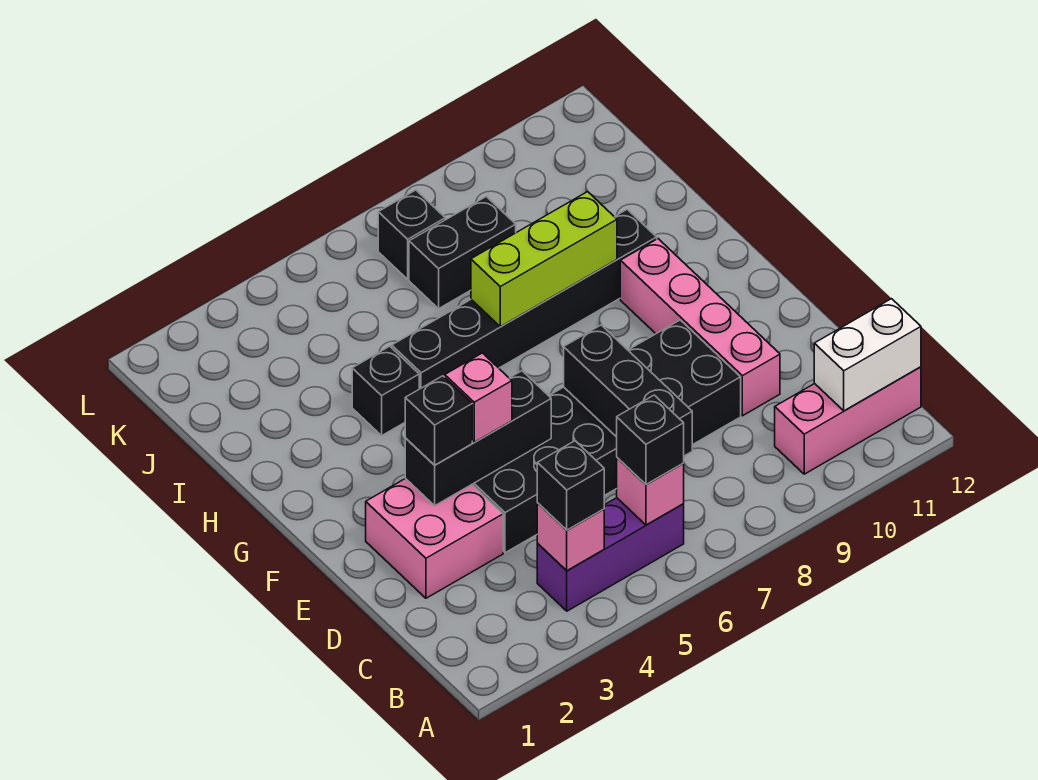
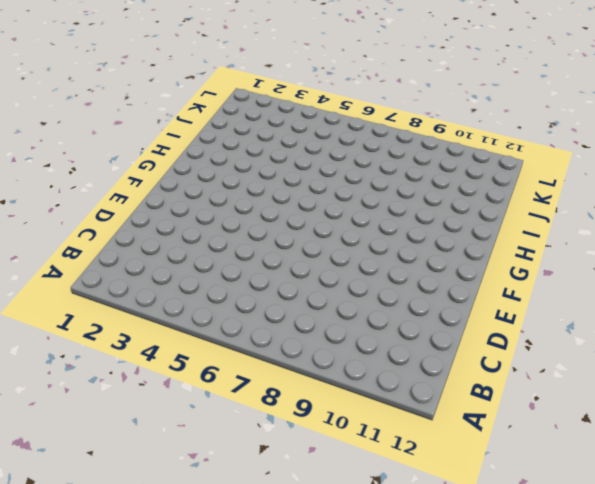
none -> purple brick B4:B6 level 1
none -> pink brick B10:B12 level 1
none -> pink brick D2:E3 level 1

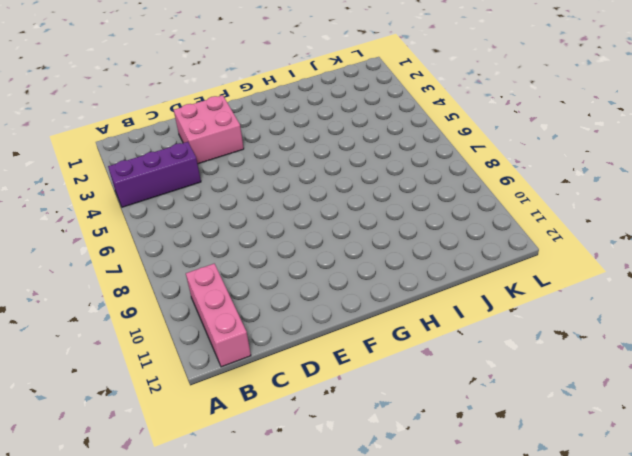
purple brick A4:C4 level 1 -> purple brick B4:B6 level 1
none -> black brick D4:E9 level 1
none -> pink brick D10:G10 level 1
none -> black brick H4 level 1

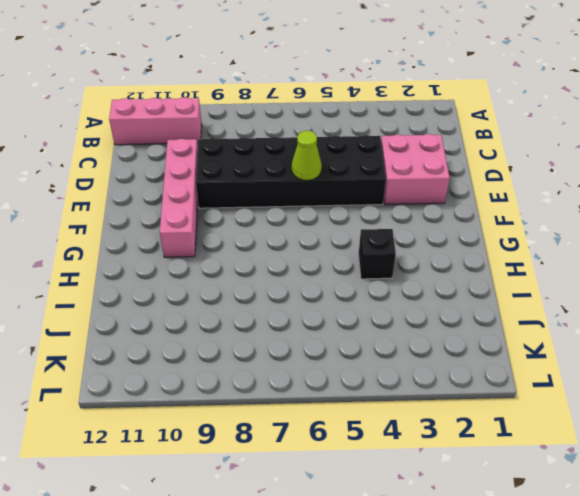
lime cone E6 level 2 -> none
none -> purple brick B4:B6 level 1
none -> black brick H5:H10 level 1
none -> black brick J7:J8 level 1

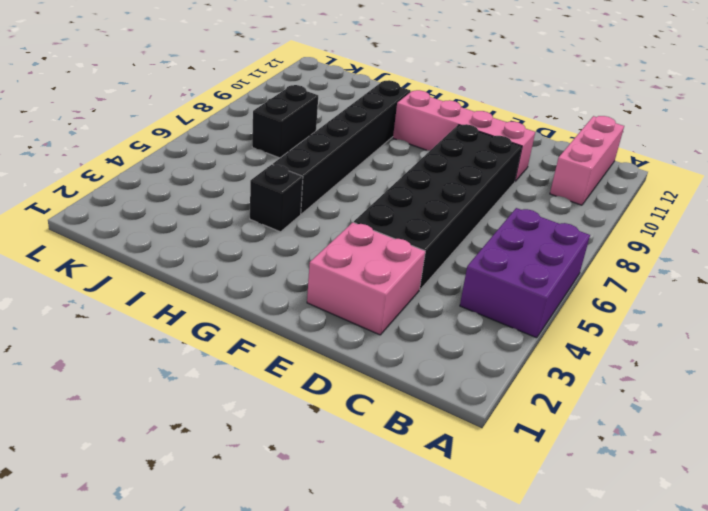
purple brick A4:B6 level 1 -> purple brick B4:B6 level 1
none -> black brick K7 level 1
none -> pink brick B4 level 2
none -> pink brick B6 level 2

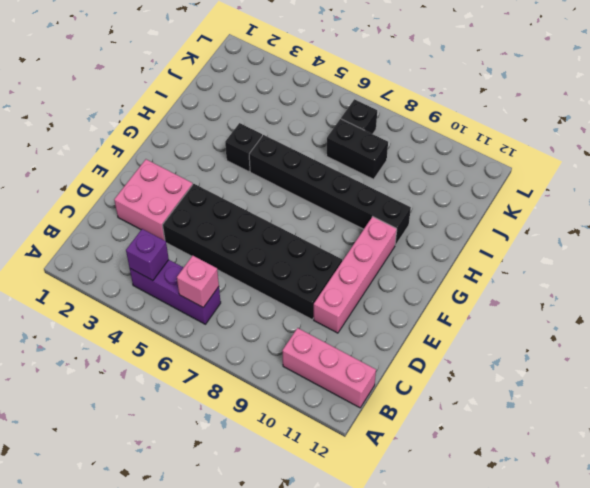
purple brick B4 level 2 -> pink brick B4 level 2
none -> white brick B11:B12 level 2
none -> black brick C7:E7 level 2
none -> black brick E3:E5 level 2

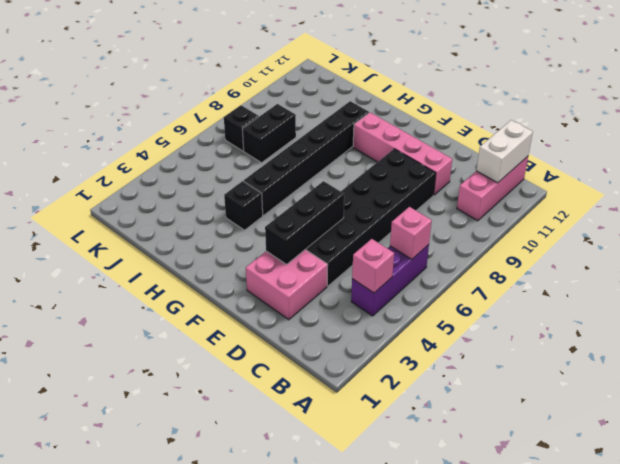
none -> black brick C7:E7 level 2
none -> lime brick H7:H9 level 2
none -> black brick B4 level 3

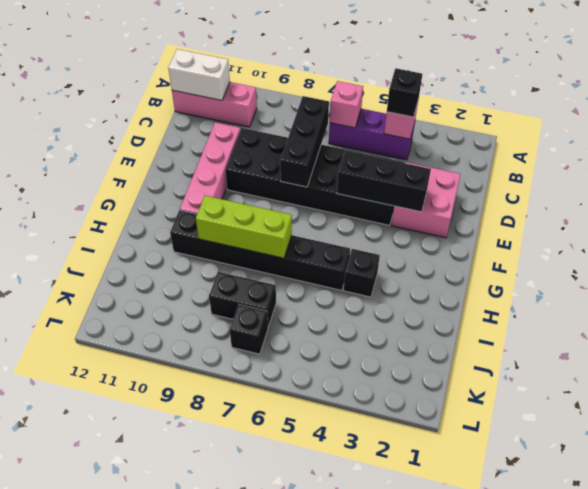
none -> black brick B6 level 3
none -> black brick E3 level 3
none -> pink brick E4 level 3

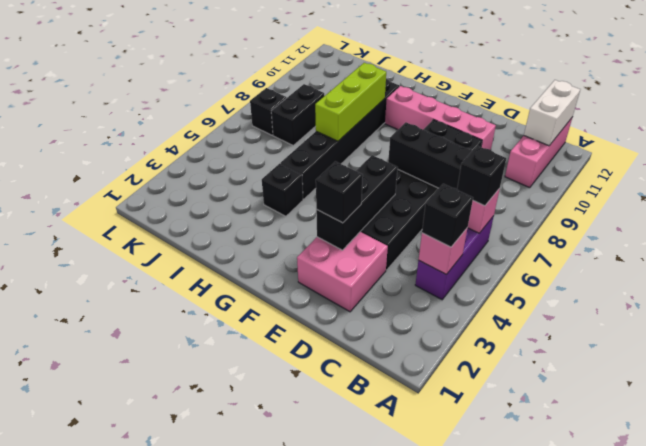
none -> pink brick E4 level 3

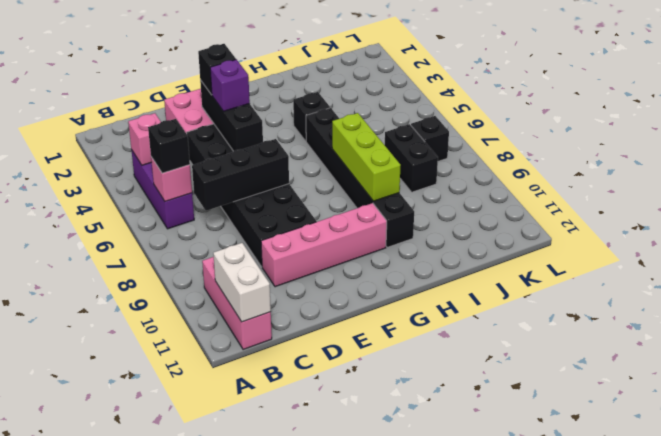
purple brick E4 level 3 -> pink brick E4 level 3
none -> black brick B4 level 3

